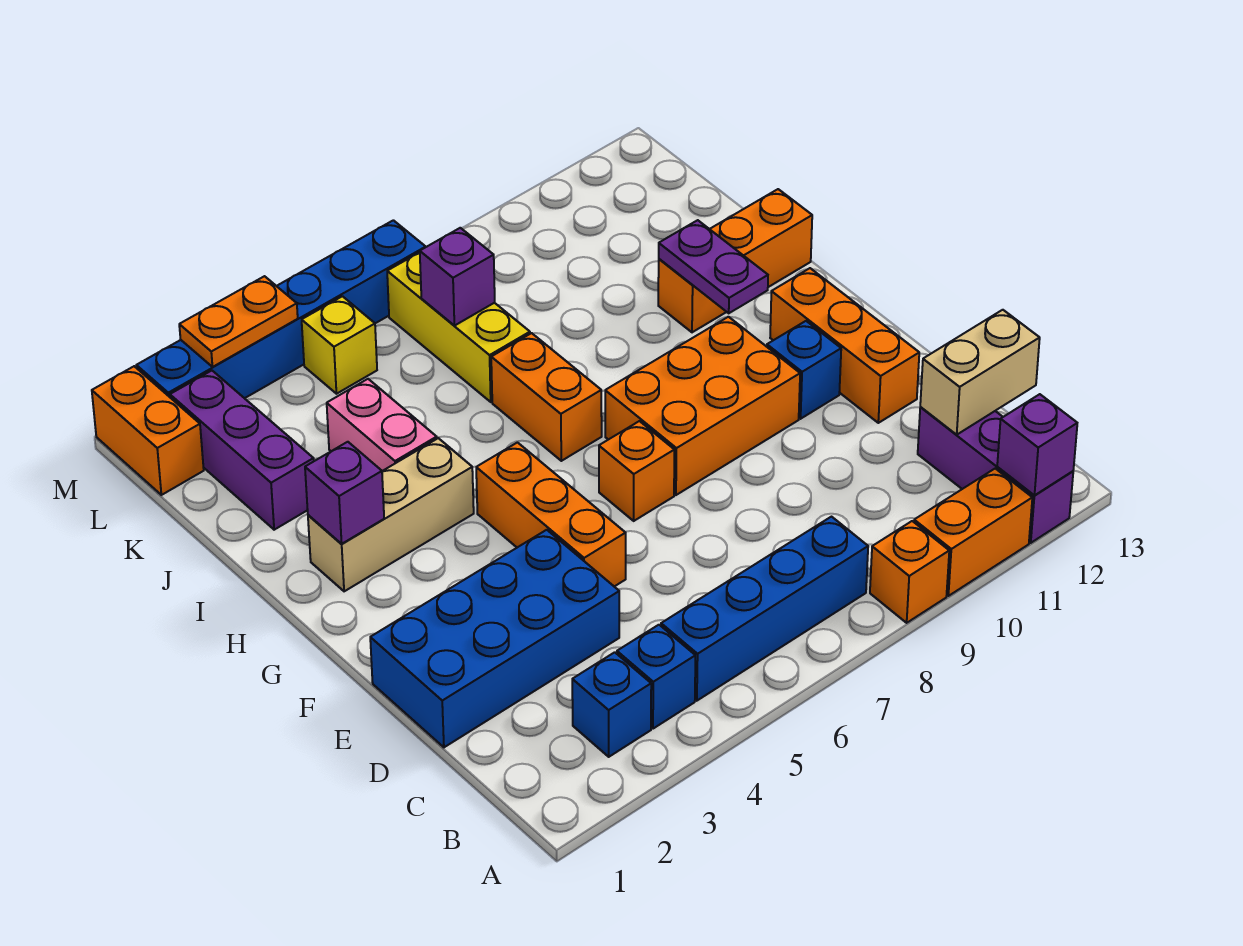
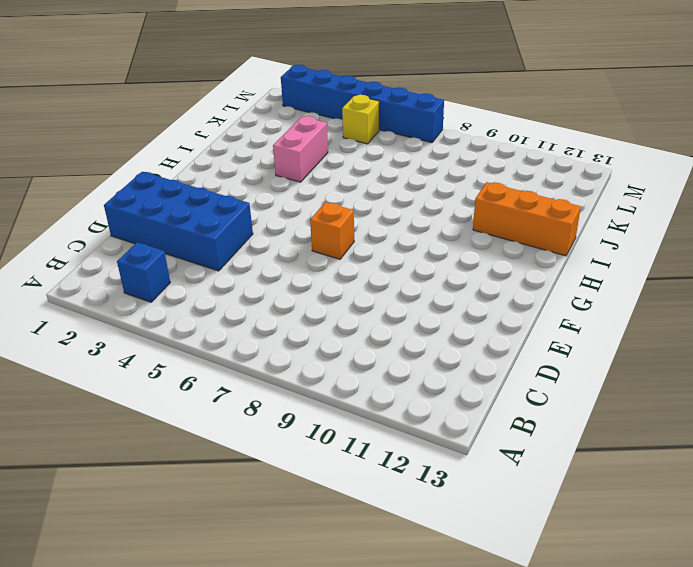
none -> orange brick A9 level 1
none -> orange brick A10:A11 level 1
none -> purple brick A12:C12 level 1

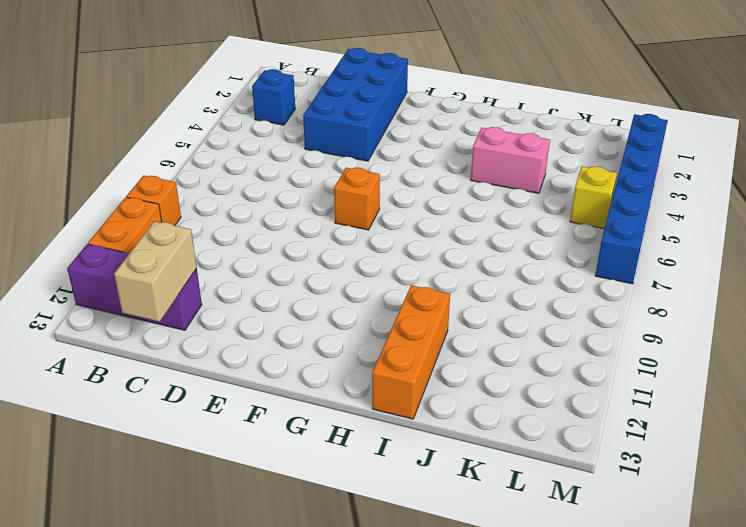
none -> blue brick B4 level 1
none -> blue brick B5:B8 level 1
none -> orange brick E5:G5 level 1

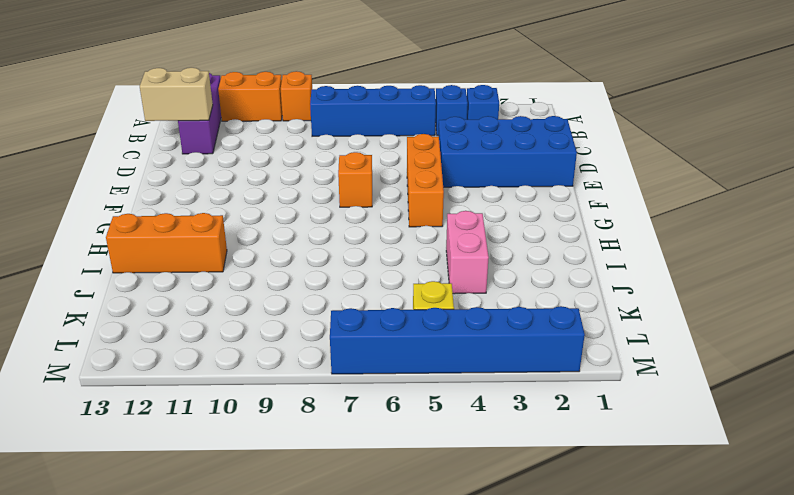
none -> orange brick E12:G12 level 1
none -> orange brick F8:G10 level 1
none -> blue brick F11 level 1

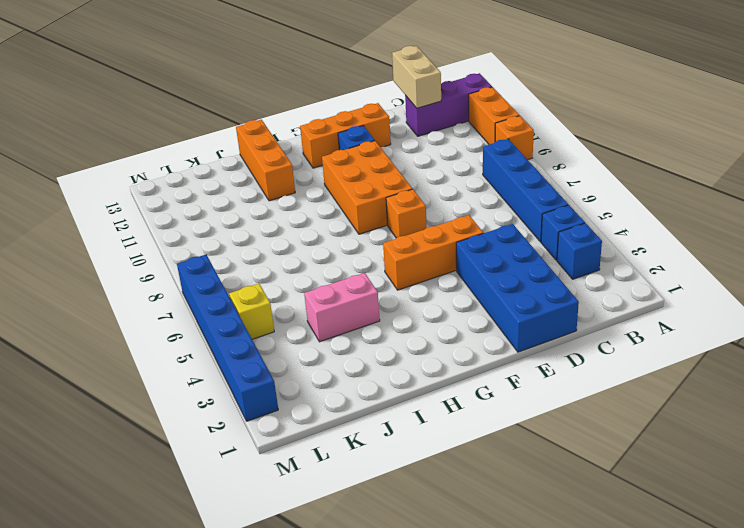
none -> tan brick H2:H4 level 1
none -> orange brick H7:I7 level 1
none -> purple brick J2:L2 level 1

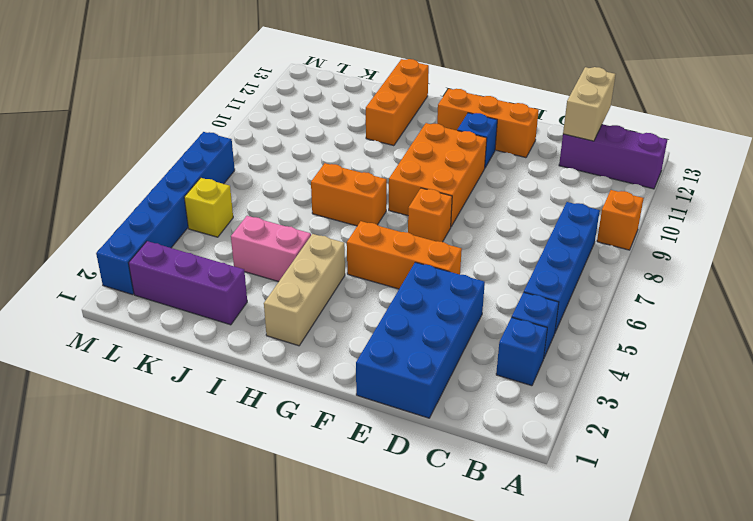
none -> orange brick A10:A11 level 1
none -> yellow brick J7:L7 level 1
none -> orange brick L1:M1 level 1

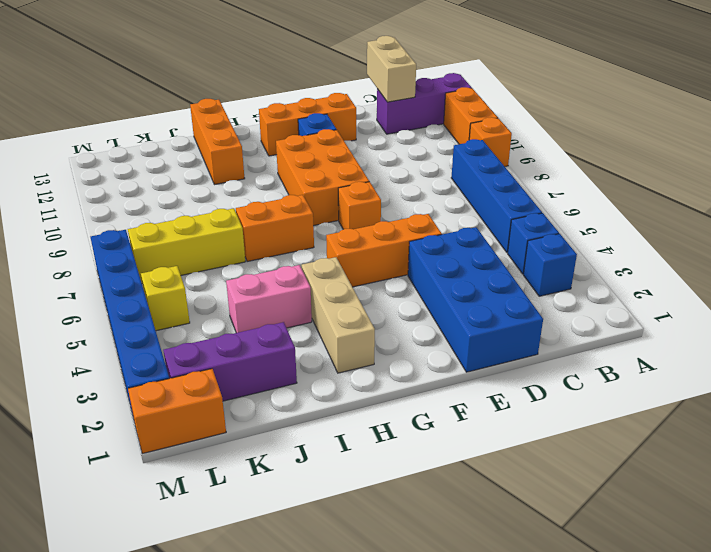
none -> purple brick A12 level 2
none -> purple brick H2 level 2
none -> purple plate H11:I11 level 2

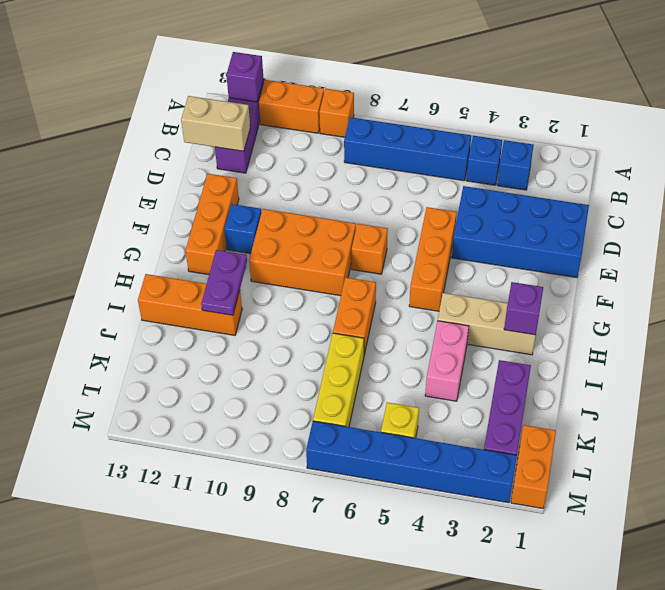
none -> purple brick K7 level 2
none -> orange plate M3:M4 level 2

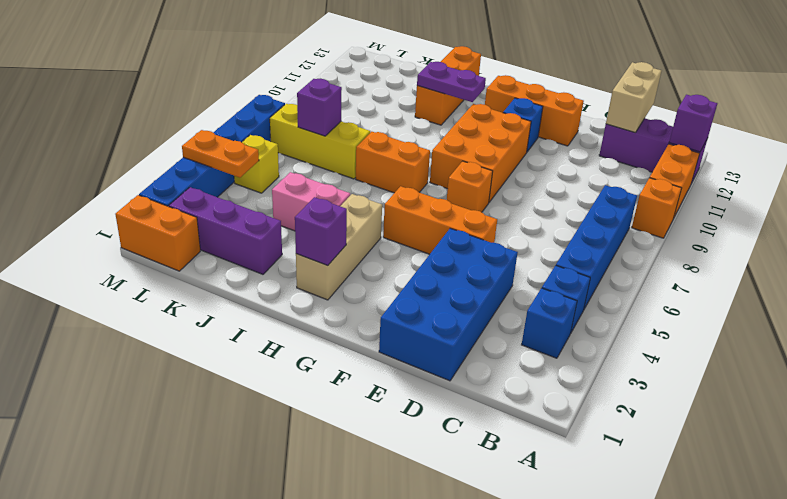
orange plate L4:M4 level 2 -> orange plate M3:M4 level 2

